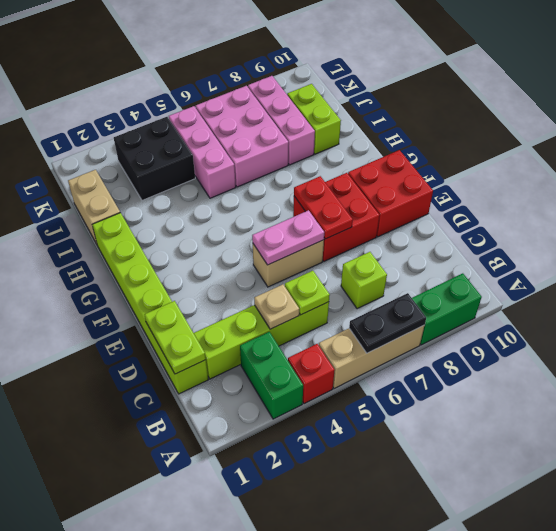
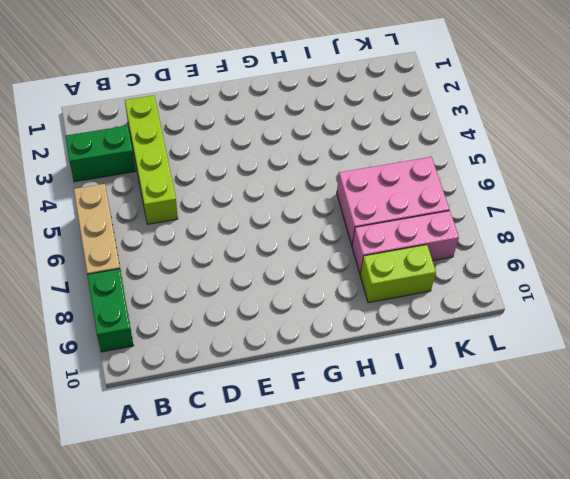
none -> red brick A4 level 1
none -> lime brick C1:H1 level 1
none -> lime brick C7 level 1

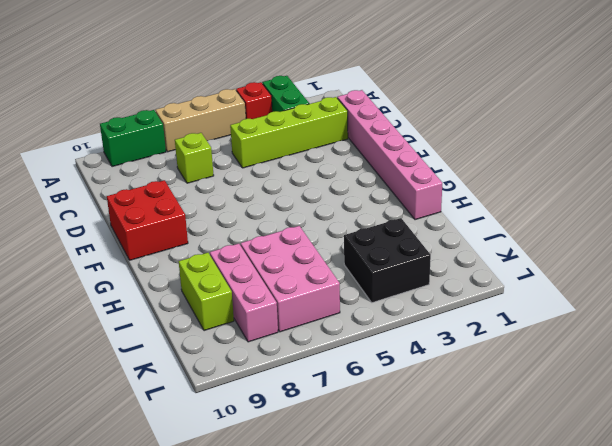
pink brick C1:H1 level 1 -> lime brick C1:H1 level 1
none -> tan brick E5:E6 level 1
none -> red brick E7:F8 level 1
none -> tan brick I1:J1 level 1

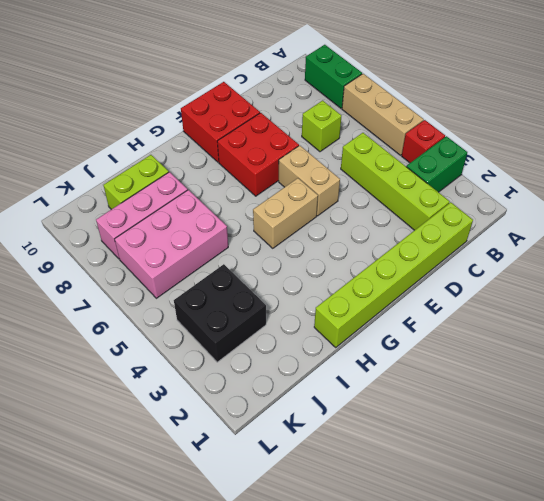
tan brick F5:G5 level 1 -> tan brick I1:J1 level 1
none -> pink brick I5:K5 level 1
none -> black plate A6:A7 level 2
none -> lime plate C1:D1 level 2

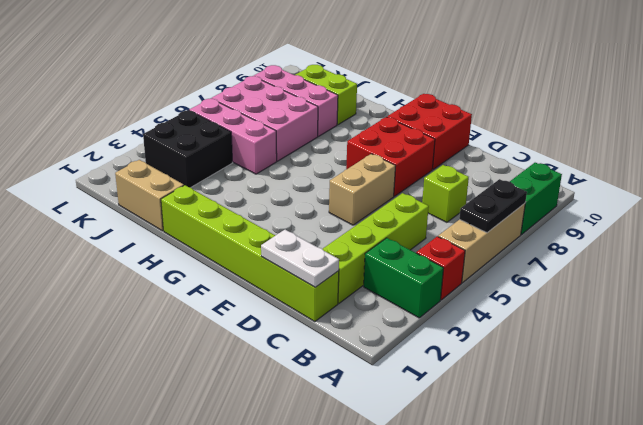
white plate C1:D1 level 2 -> lime plate C1:D1 level 2
none -> tan plate C4 level 2
none -> lime plate C5 level 2
none -> pink plate E5:E6 level 2

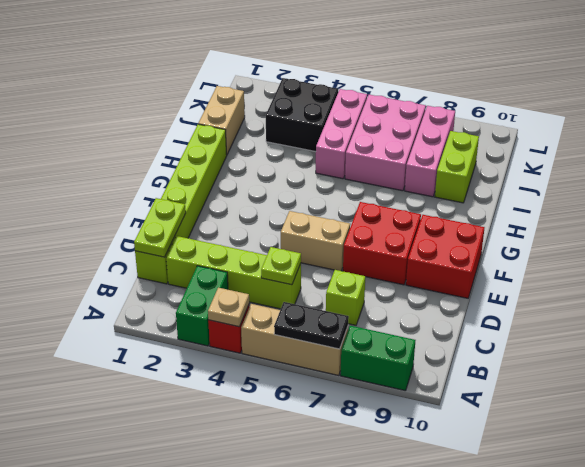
tan plate A4 level 2 -> tan plate C4 level 2
none -> pink plate E5:E6 level 2
none -> red plate E7:F7 level 2

